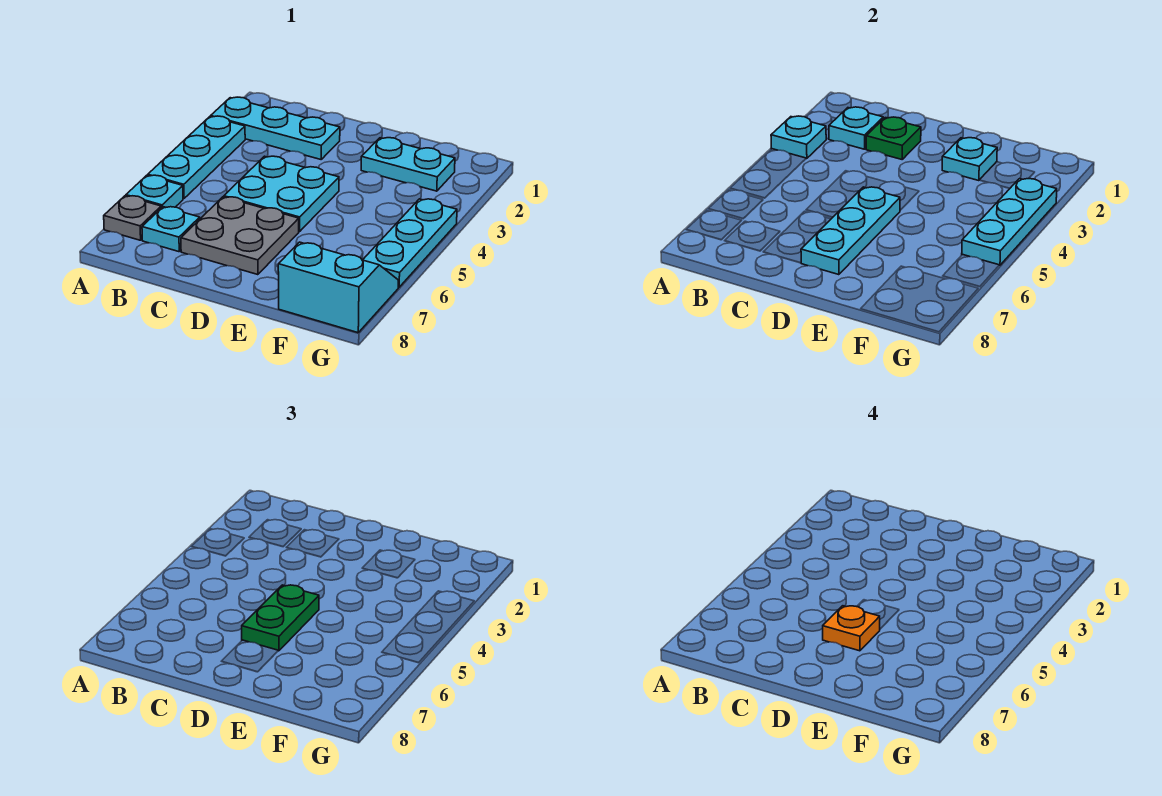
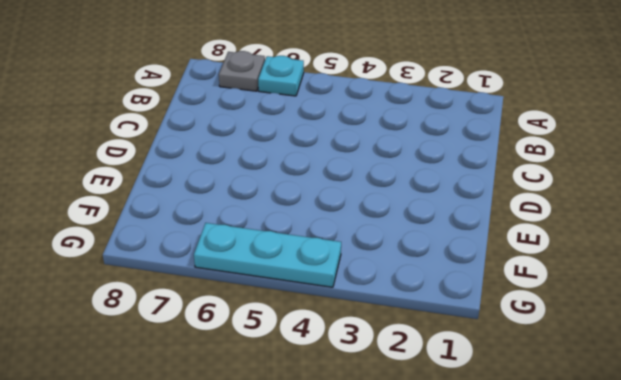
none -> cyan plate A2:C2 level 1
none -> cyan plate A3:A5 level 1
none -> cyan plate B7 level 1

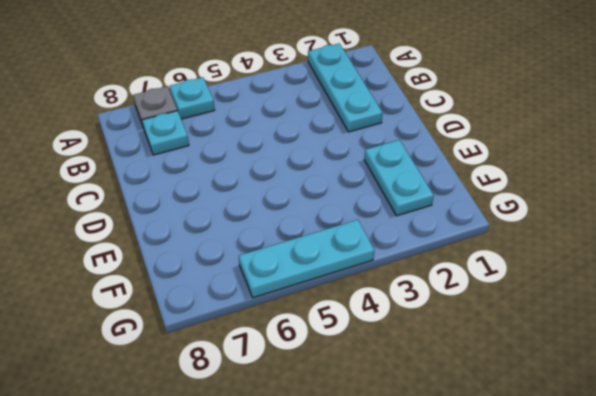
none -> cyan plate A3:A5 level 1
none -> cyan plate C4:D5 level 1
none -> grey plate C6:D7 level 1

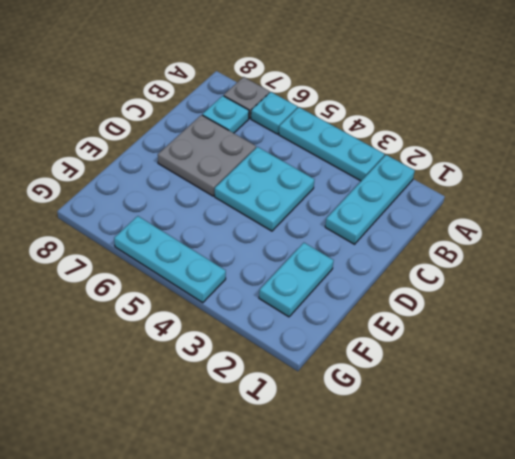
none -> cyan slope F7:G8 level 1 top 8
none -> cyan plate A3 level 2
none -> cyan plate B2 level 2

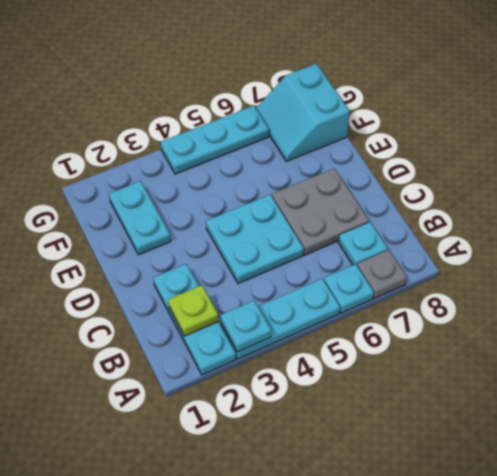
lime plate B2 level 2 -> cyan plate B2 level 2
none -> green plate C2 level 2
none -> cyan plate D5:D7 level 2
none -> cyan plate E2 level 2

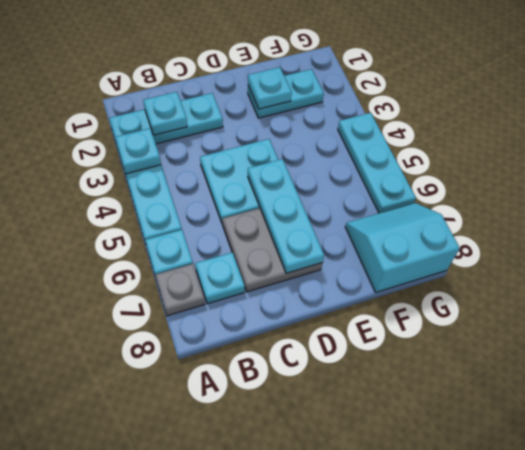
none -> green plate C2 level 2
none -> cyan plate G3:G5 level 2
none -> green plate D5:D6 level 3

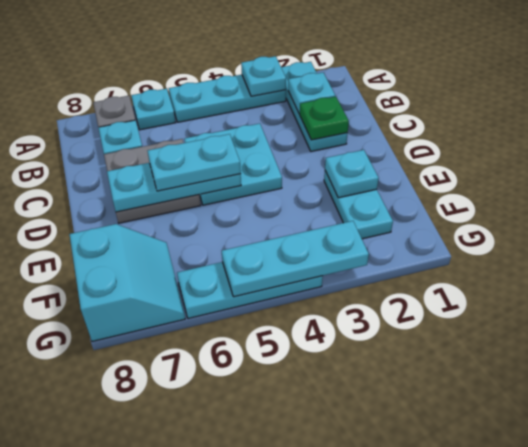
cyan plate D5:D6 level 3 -> green plate D5:D6 level 3
none -> orange plate D6 level 4

